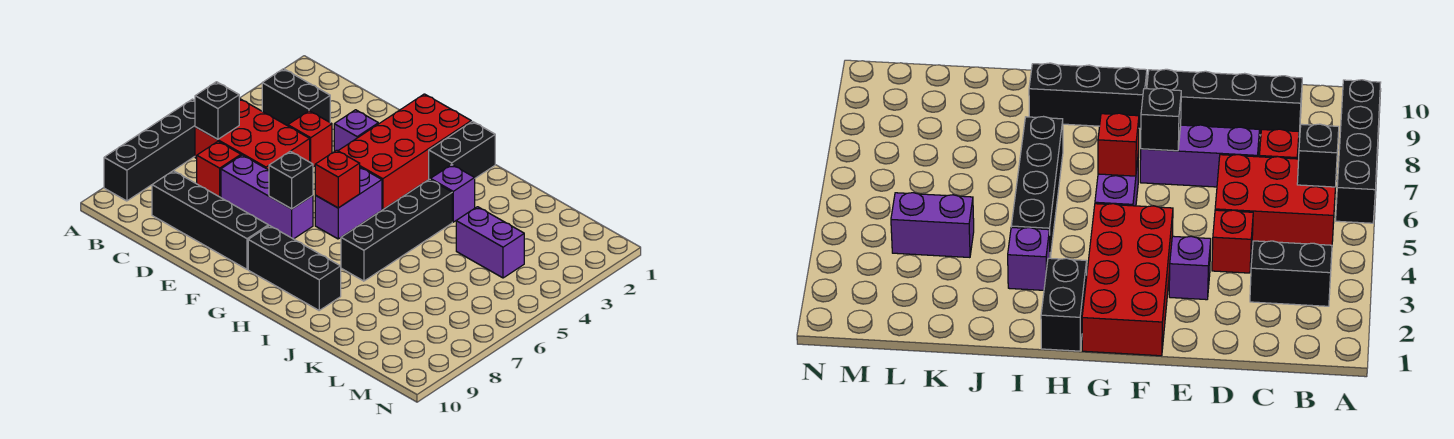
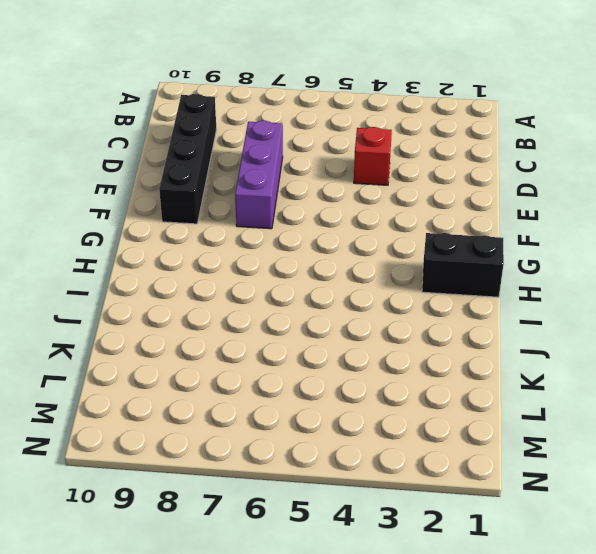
none -> black brick A6:A9 level 1
none -> black brick B3:C3 level 1
none -> red brick B5:D6 level 1

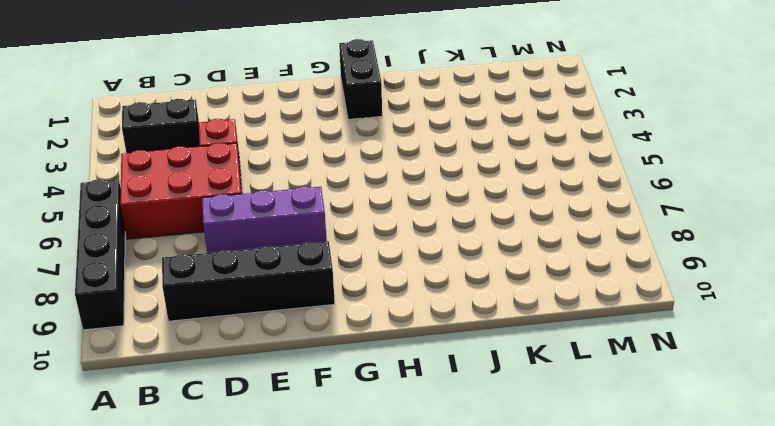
none -> red brick C7 level 1
none -> purple brick E3 level 1
none -> red brick F1:G4 level 1

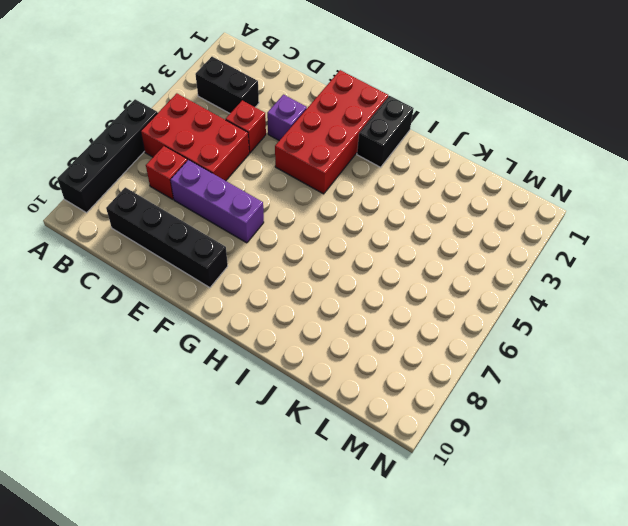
none -> purple brick G5:G6 level 1
none -> black brick G9:I9 level 1
none -> purple brick I3 level 1

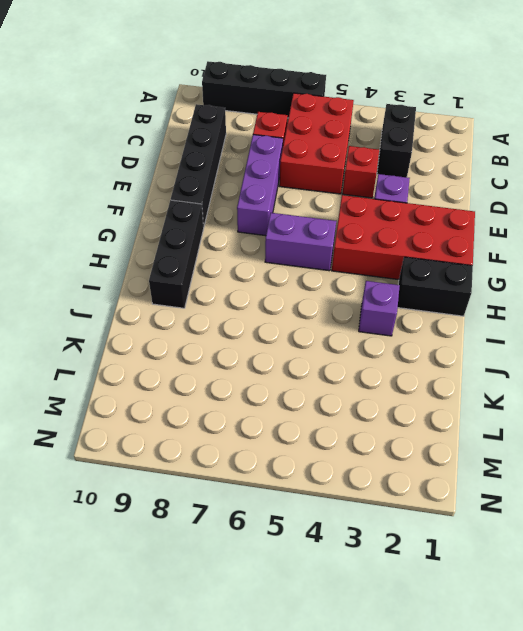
none -> black brick I4:I7 level 1
none -> purple brick K4:L4 level 1
none -> black brick B6 level 2

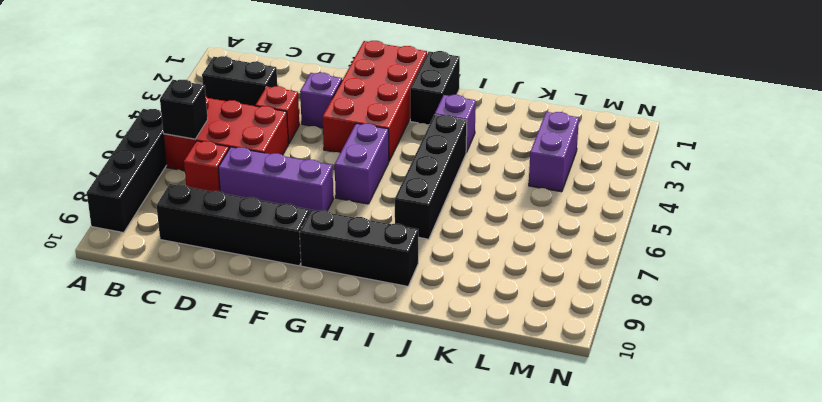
purple brick L3:L4 level 1 -> purple brick K4:L4 level 1
none -> black brick F7 level 2
none -> red brick G6 level 2

